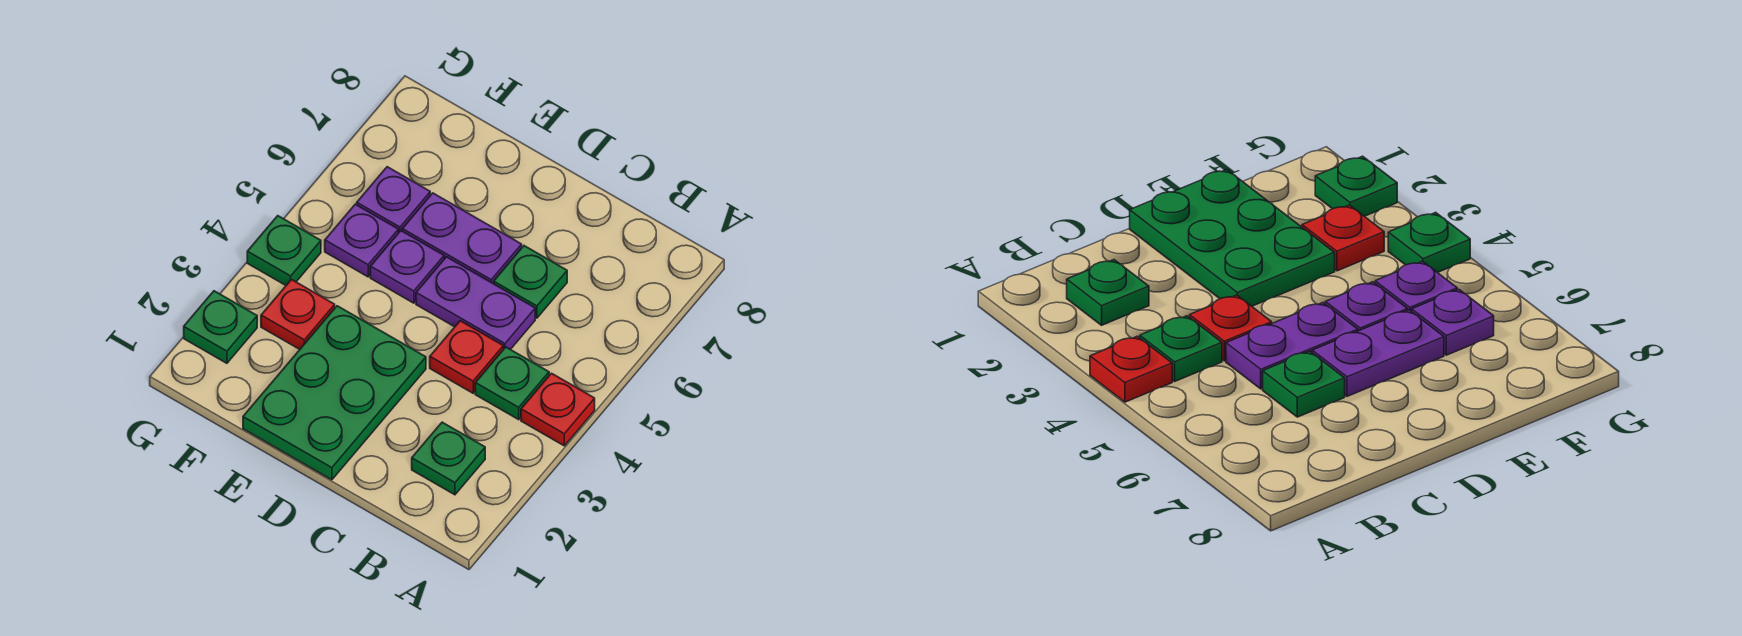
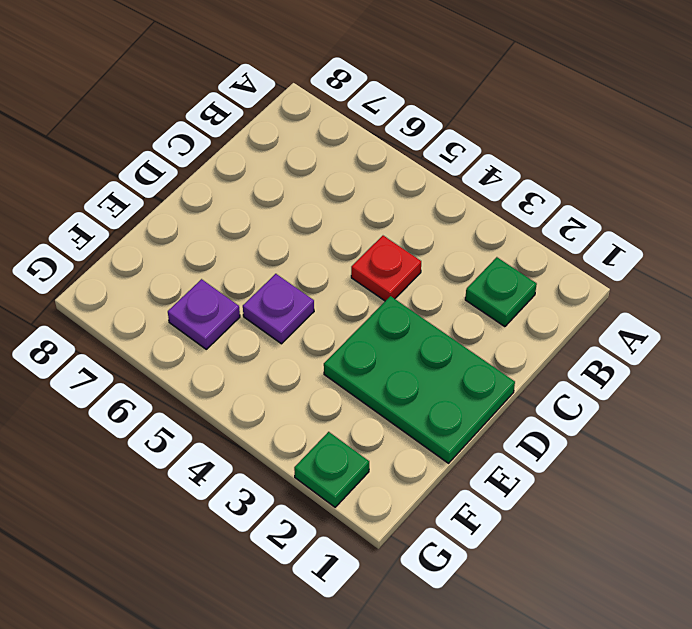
none -> red plate A4 level 1
none -> green plate B4 level 1
none -> purple plate C5:D5 level 1

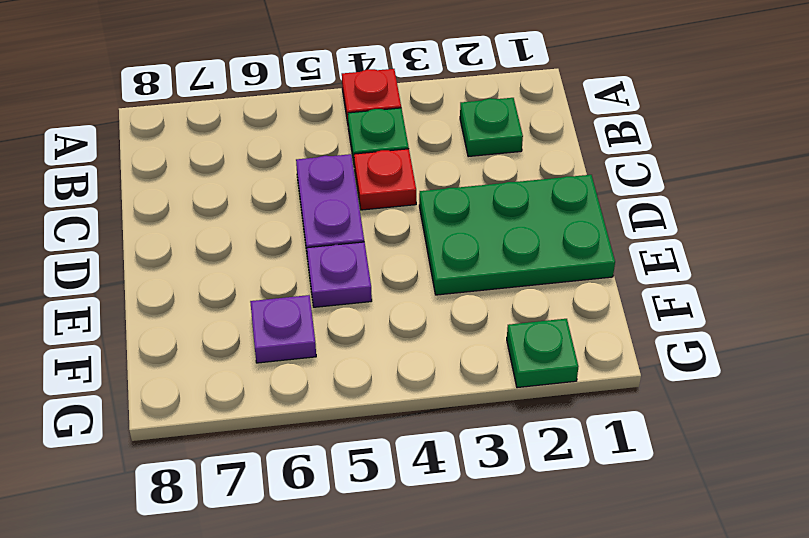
none -> green plate C6 level 1
none -> purple plate D6:E6 level 1
none -> red plate F3 level 1

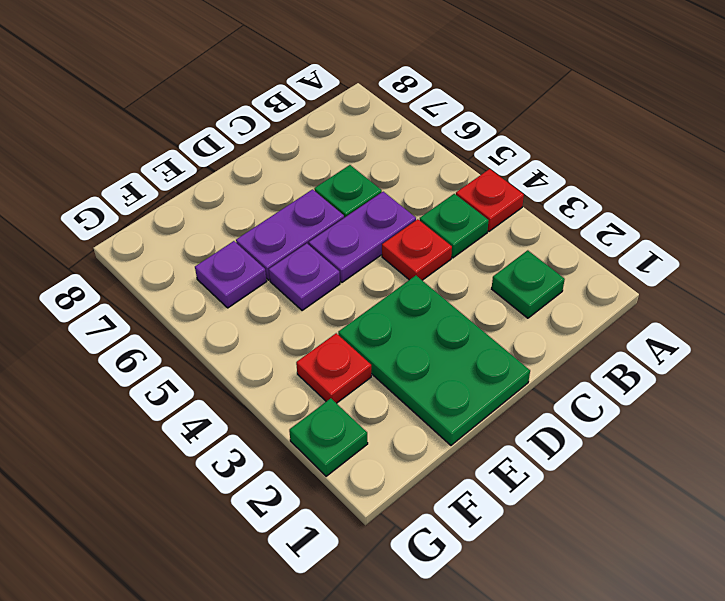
none -> purple plate F5 level 1
none -> green plate G4 level 1

